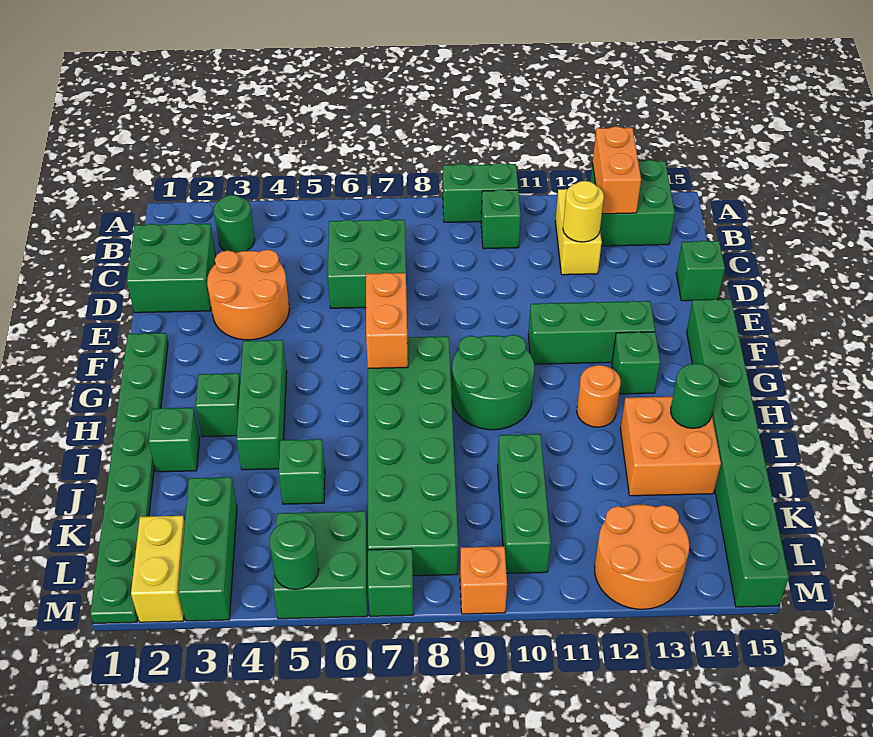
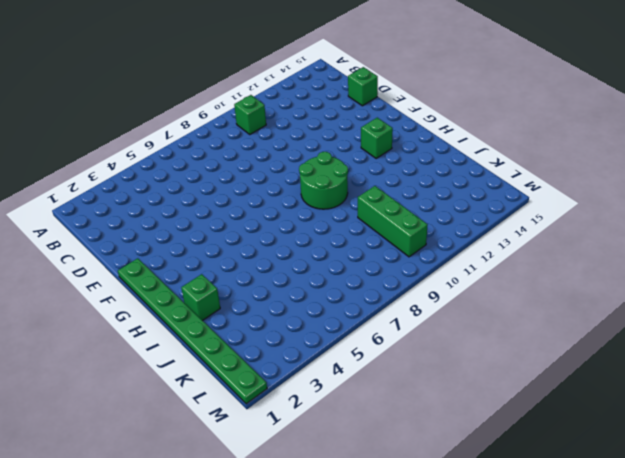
none -> green brick A9:A10 level 1
none -> green brick A13:B14 level 1
none -> green round brick B3 level 1
none -> yellow brick B12:C12 level 1

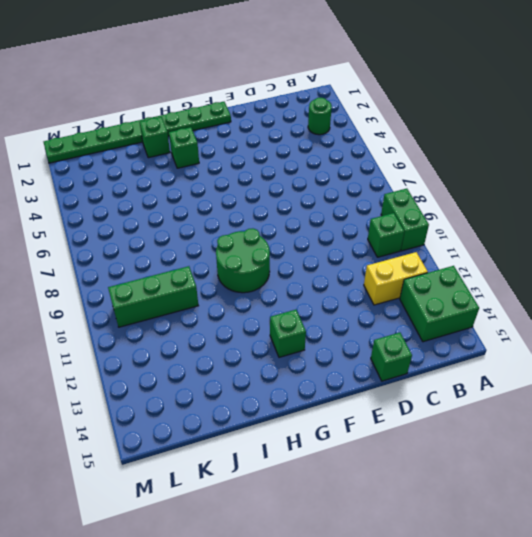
none -> green brick C1:D2 level 1
none -> green brick C6:D7 level 1
none -> orange round brick D3:E4 level 1
none -> green brick F11:F13 level 1

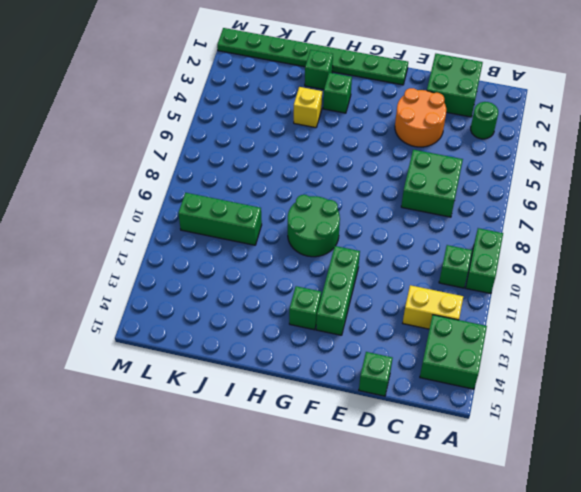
yellow brick I4 level 1 -> green brick G4:I4 level 1
none -> green brick F15:M15 level 1
none -> green brick G7:L8 level 1
none -> orange round brick H12 level 1
none -> orange brick I13:J14 level 1

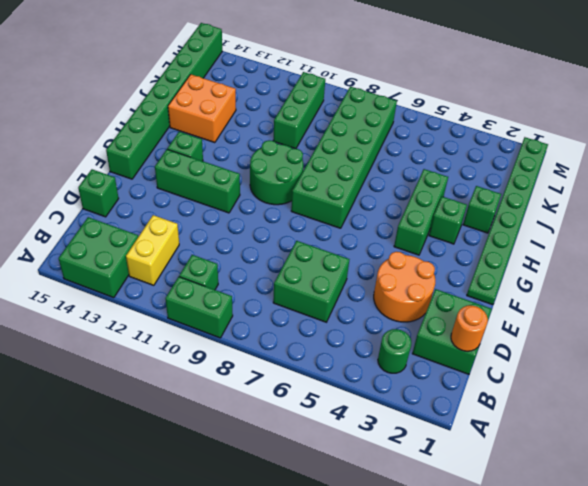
orange round brick C1 level 2 -> orange round brick H12 level 1
none -> green brick J5 level 1
none -> green brick K3:M3 level 1
none -> yellow brick L2:M2 level 1
none -> green brick L5:M6 level 1

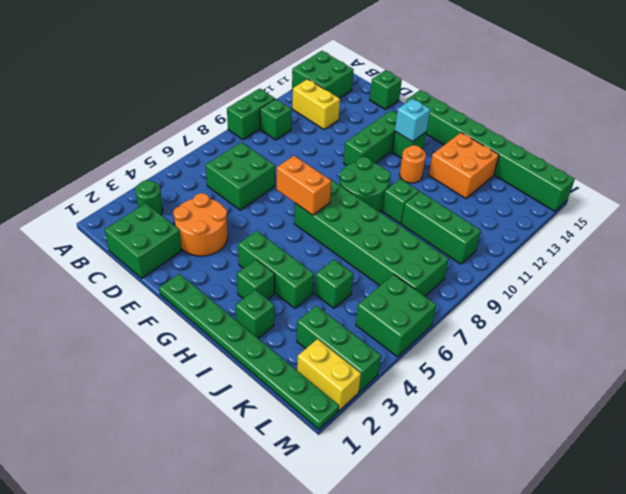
cyan brick G13 level 2 -> none
green brick I10 level 1 -> green brick M7 level 1
none -> orange round brick L12:M13 level 1
none -> orange brick M9 level 1
none -> orange brick A13:B13 level 2
none -> yellow round brick C12 level 2

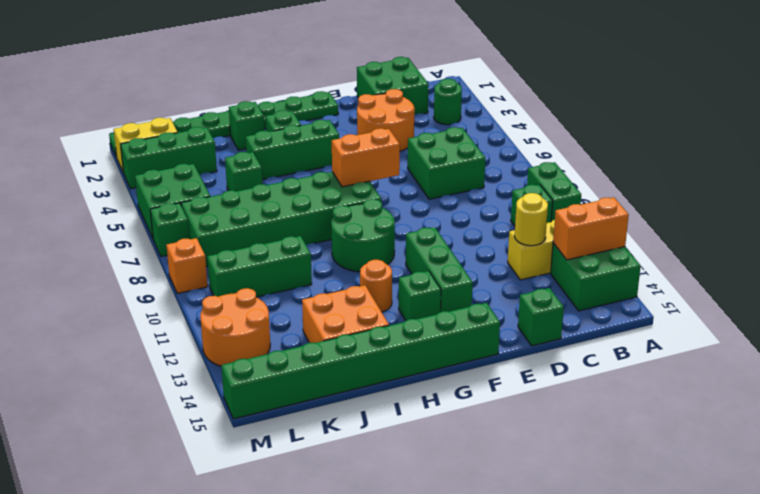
none -> green round brick I14 level 2
none -> green round brick M5 level 2

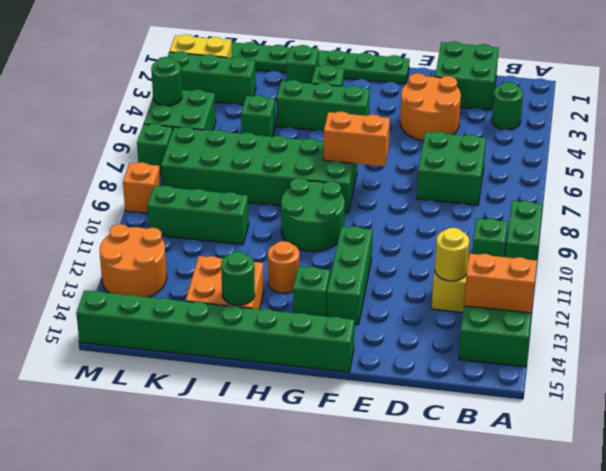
none -> green brick D15 level 1

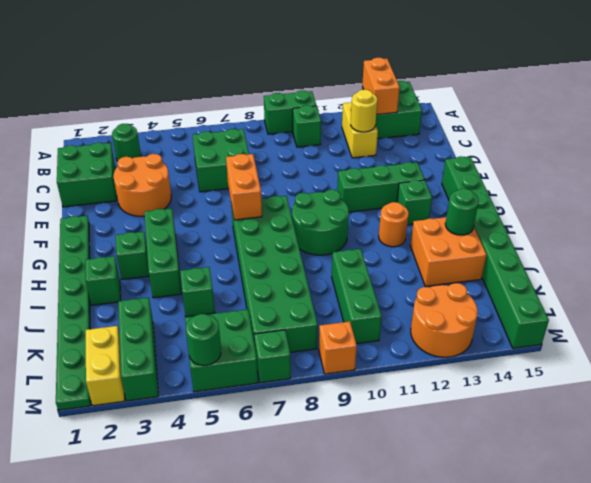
none -> green brick D15 level 1

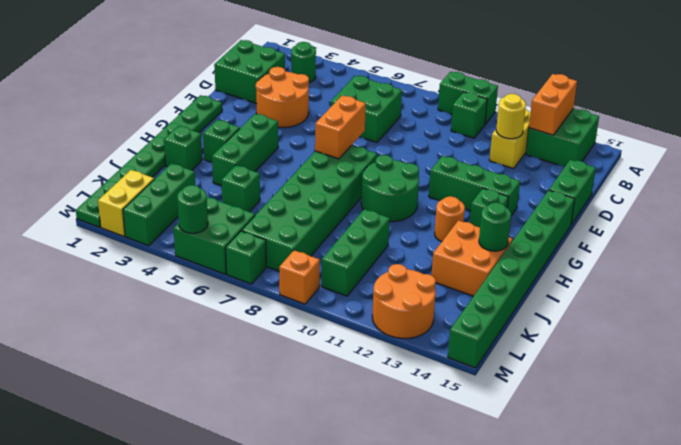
green brick D15:E15 level 1 -> green brick D15 level 1

